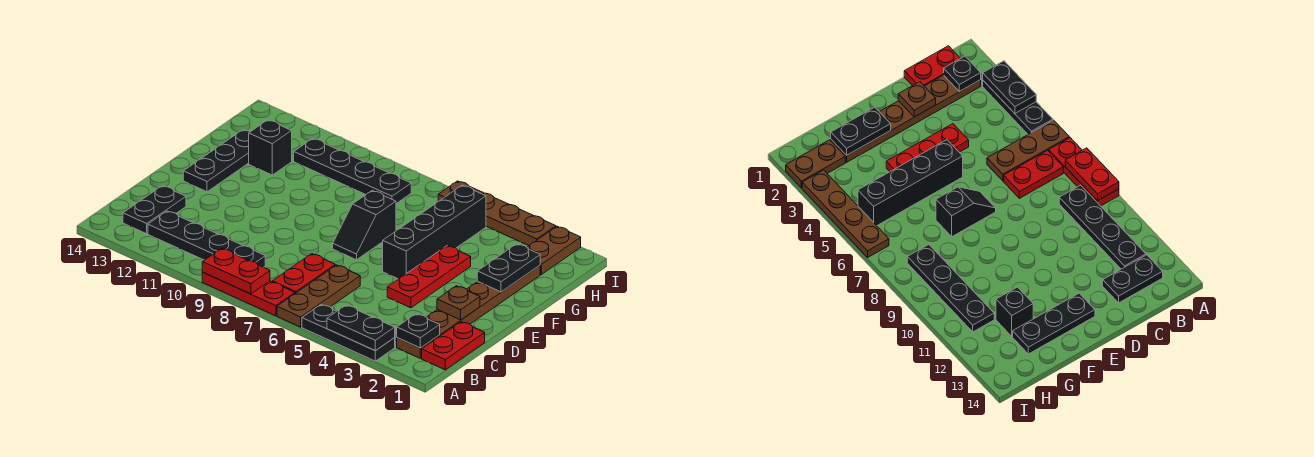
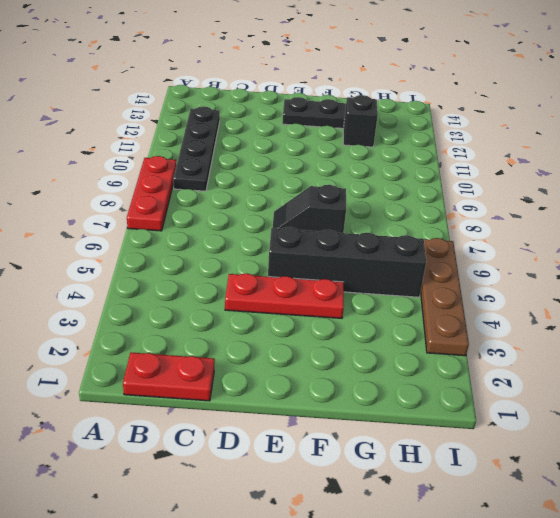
none -> black plate A3:A5 level 1
none -> brown plate A6:C6 level 1
none -> brown plate B2:G2 level 1

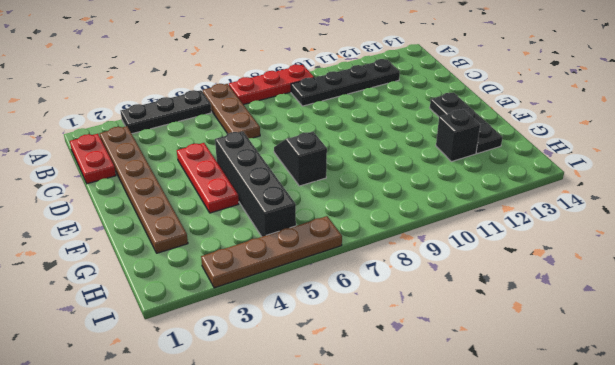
none -> red plate B7:C7 level 1
none -> black plate B13:C13 level 1
none -> brown plate H2:I2 level 1

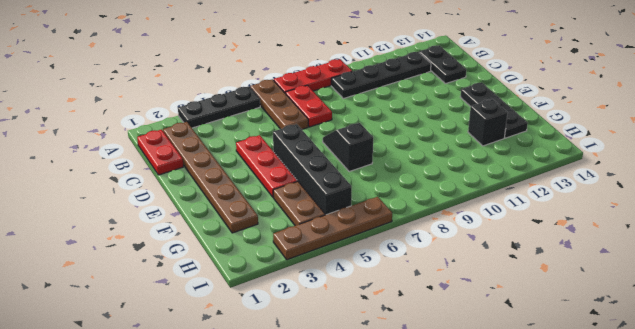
brown plate G4:H4 level 1 -> brown plate H2:I2 level 1
none -> black plate H8:H11 level 1
none -> black plate A3:A4 level 2
none -> red plate A8:A9 level 2

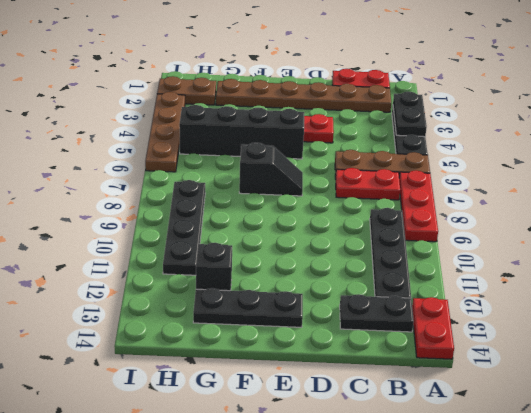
red plate A13:A14 level 1 -> red plate A8:A9 level 2
none -> black plate B2 level 2
none -> brown plate D2 level 2
none -> black plate F2:G2 level 2

